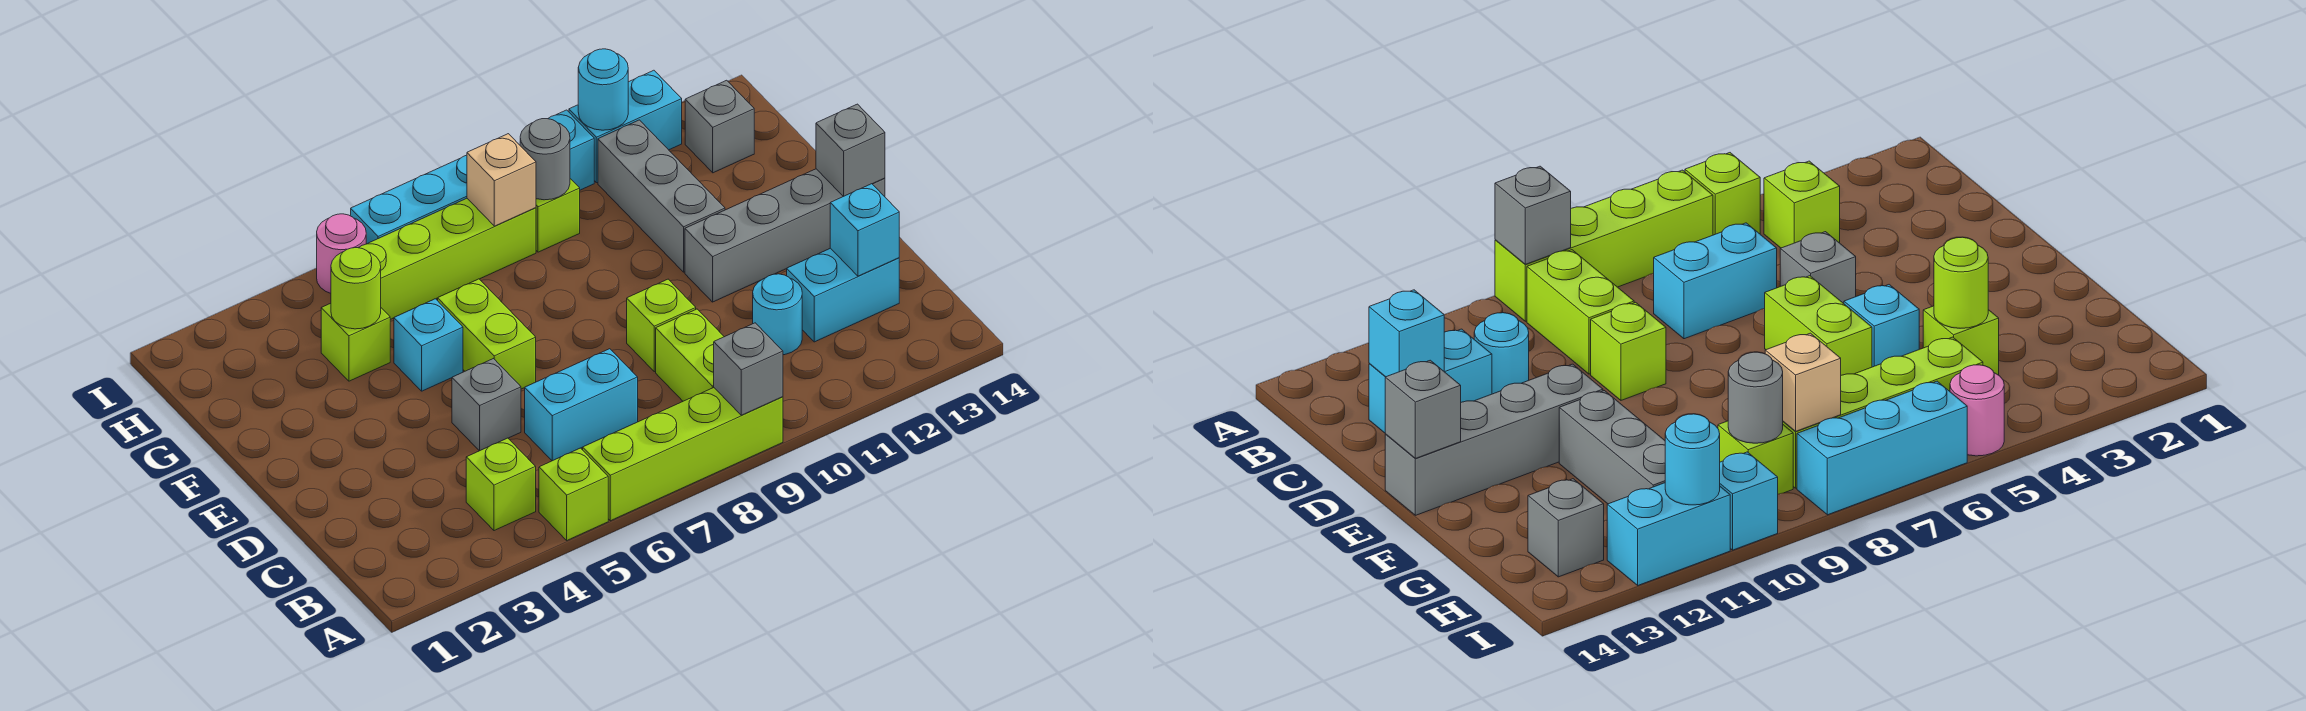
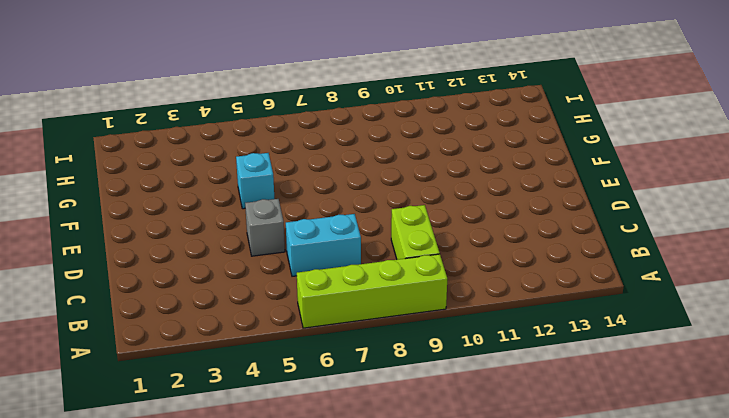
none -> lime brick A5 level 1
none -> lime brick B4 level 1
none -> cyan round brick C11 level 1

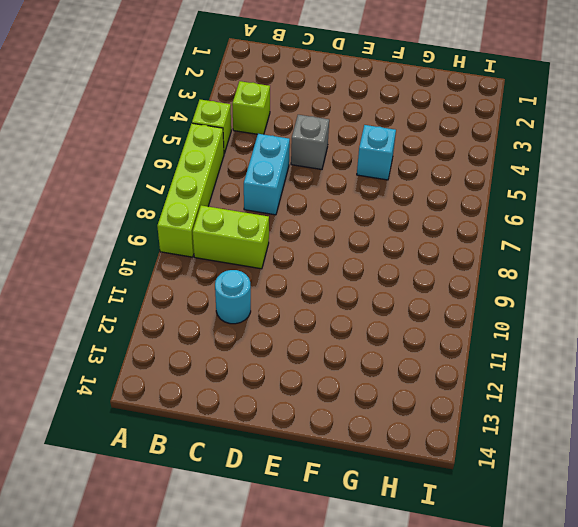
none -> cyan brick C12:C13 level 1
none -> lime brick D9 level 1
none -> lime brick E6:F6 level 1

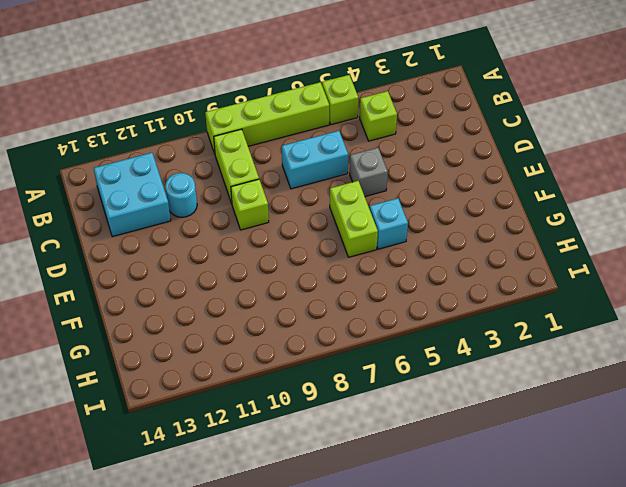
cyan brick B12:C13 level 1 -> cyan brick C12:C13 level 1
none -> grey brick E11:E14 level 1
none -> grey brick F11:H11 level 1
none -> lime brick G4 level 1

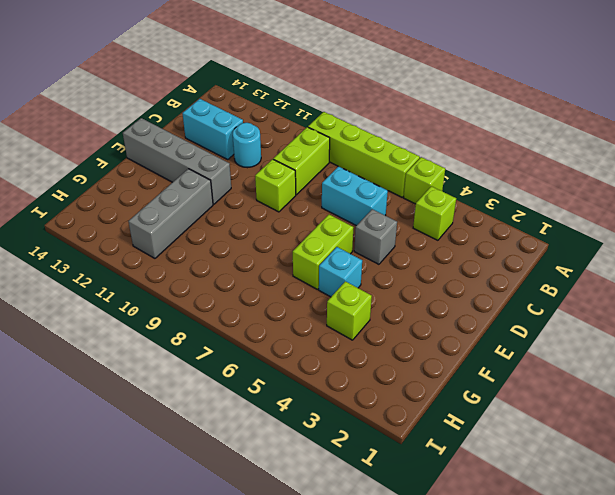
none -> lime brick H5:H8 level 1
none -> lime brick H9 level 1
none -> grey brick H13 level 1

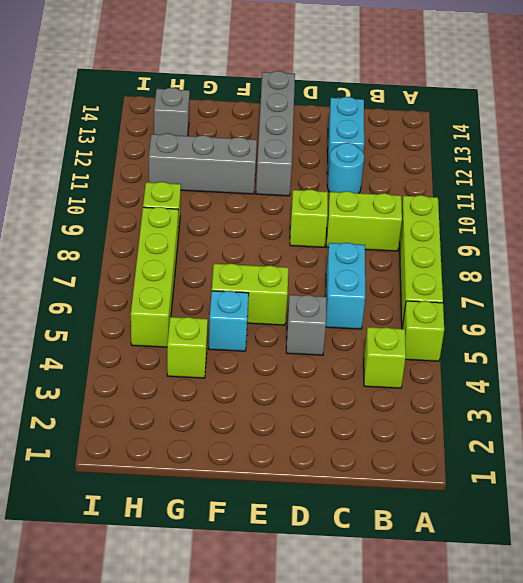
none -> pink round brick I5 level 1
none -> cyan brick I6:I8 level 1
none -> cyan brick I10 level 1

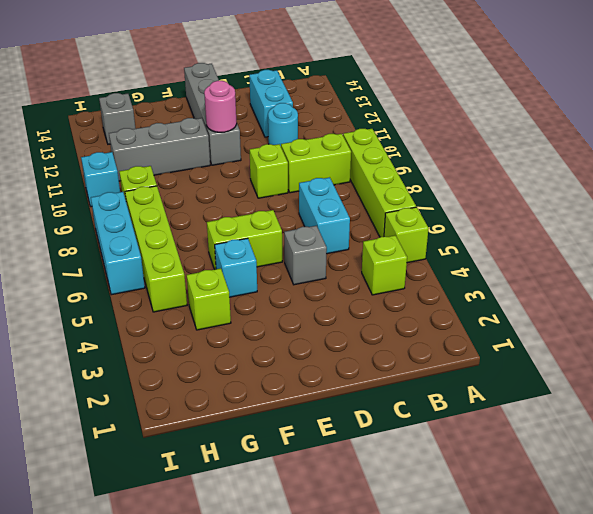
pink round brick E11 level 2 -> pink round brick I5 level 1
none -> cyan brick I11:I12 level 1
none -> grey brick A9 level 2
none -> cyan brick C13 level 2

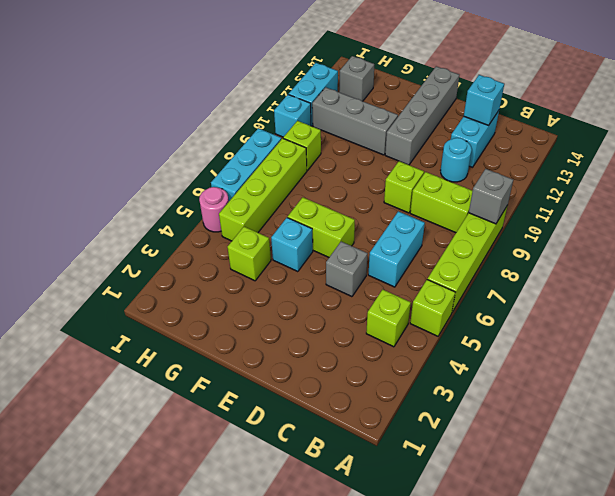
none -> grey brick E14 level 2
none -> lime round brick G4 level 2
none -> tan brick H8 level 2

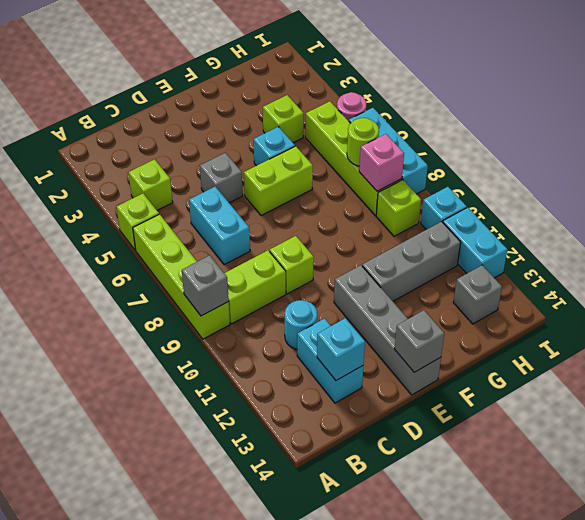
lime round brick H7 level 2 -> lime round brick G4 level 2
pink brick H8 level 2 -> tan brick H8 level 2
none -> grey round brick H9 level 2
none -> cyan round brick I11 level 2

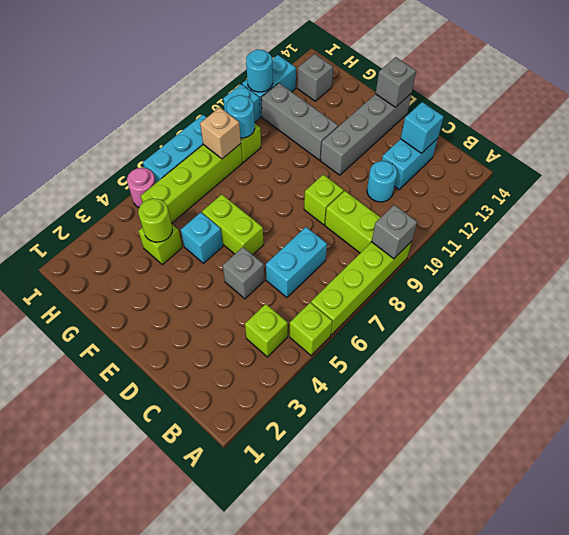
cyan round brick H9 level 2 -> grey round brick H9 level 2

